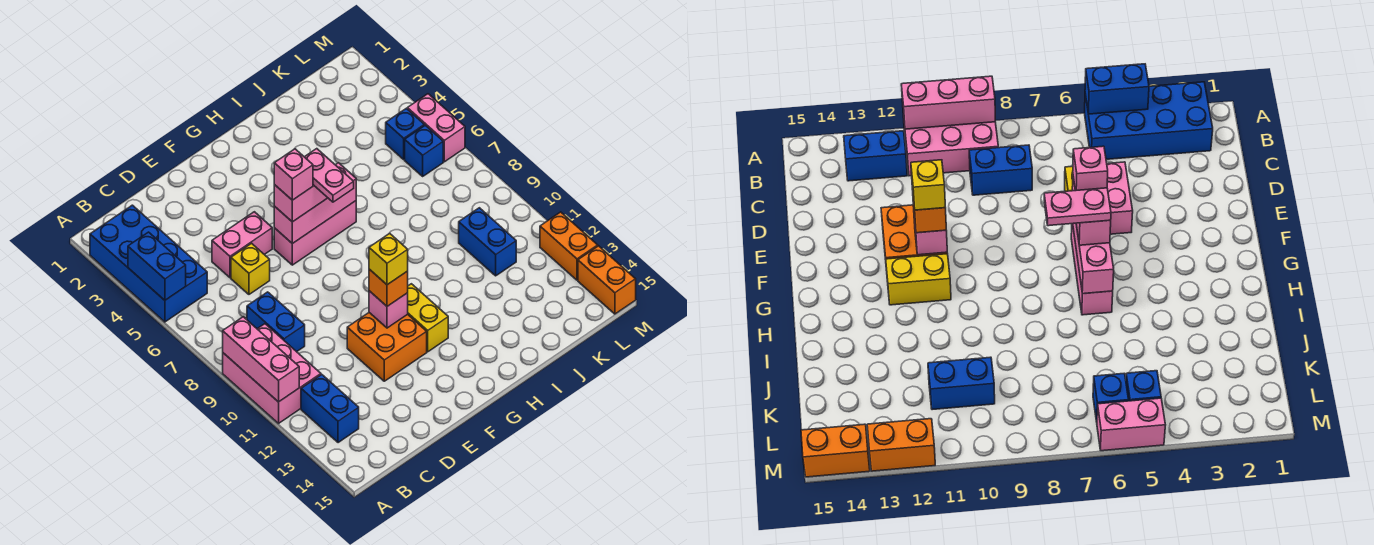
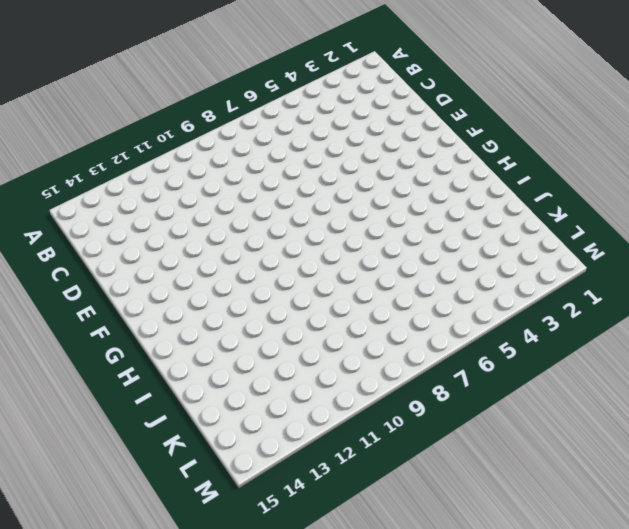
none -> blue brick A2:B5 level 1
none -> pink brick A9:B11 level 1
none -> blue brick B12:B13 level 1

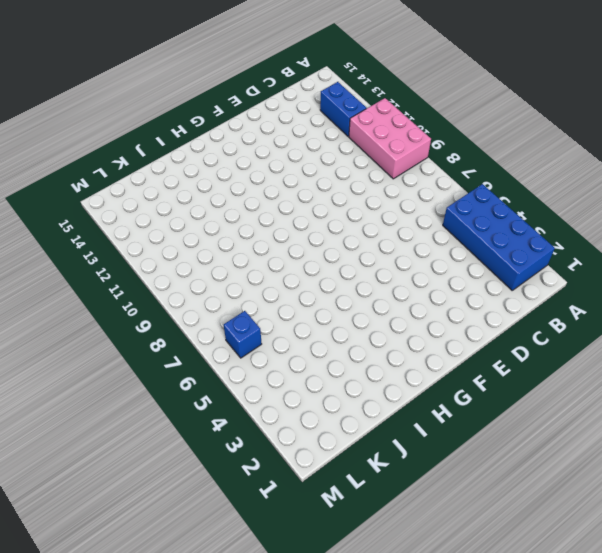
none -> blue brick C8:C9 level 1
none -> pink brick D5:E5 level 1
none -> yellow brick D6 level 1

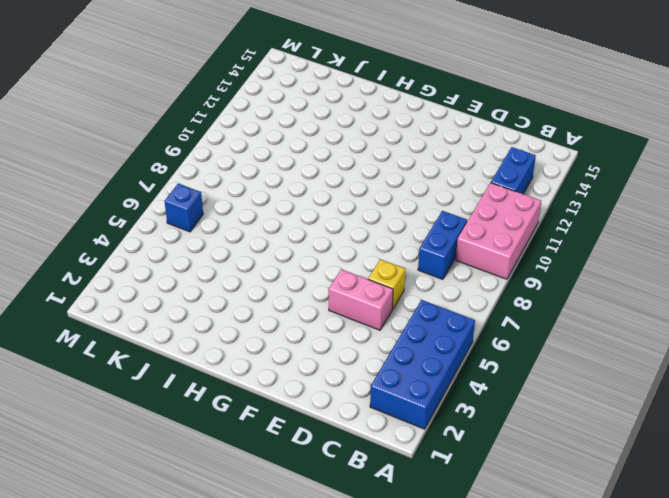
none -> orange brick E11:F12 level 1
none -> pink brick F6:H6 level 1
none -> yellow brick G11:G12 level 1

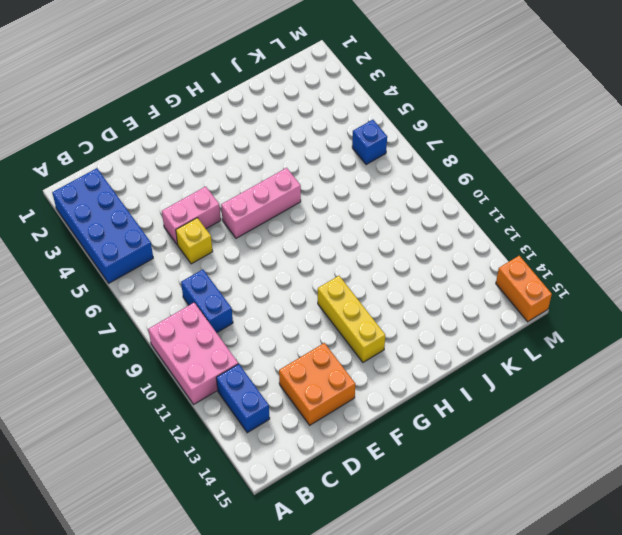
orange brick D13:E14 level 1 -> orange brick E11:F12 level 1
yellow brick G11:G13 level 1 -> yellow brick G11:G12 level 1
none -> blue brick K10:K11 level 1
none -> blue brick L5 level 1
none -> pink brick M5:M6 level 1

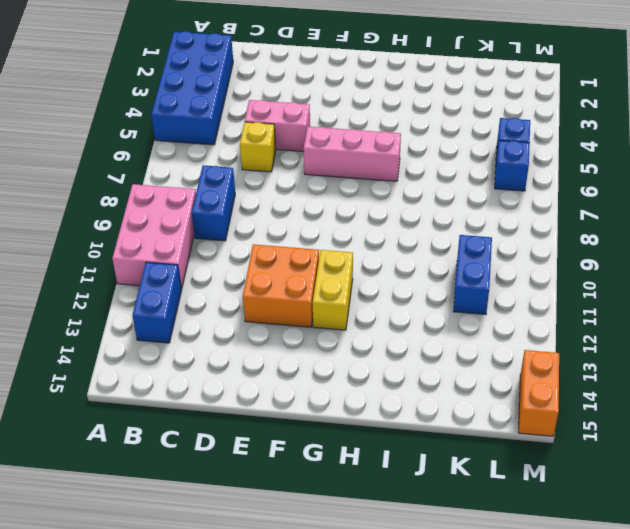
none -> pink brick M5:M6 level 1
none -> orange brick M12:M13 level 1
none -> blue brick A4:A5 level 2

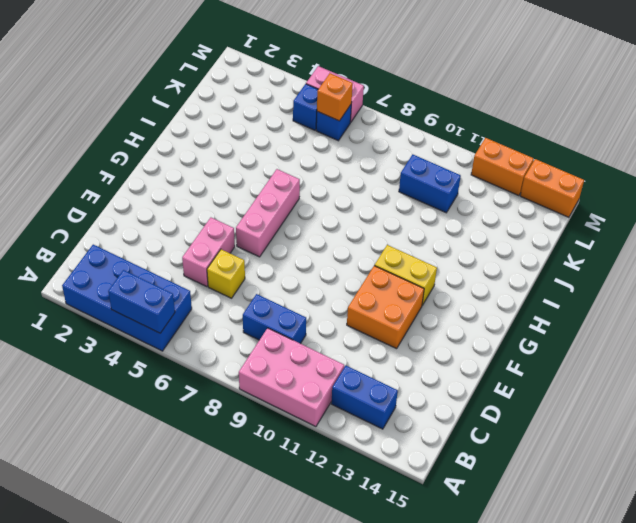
orange brick L6 level 2 -> orange brick F11 level 3
none -> pink brick A9:A11 level 2
none -> pink brick F6:H6 level 2
none -> pink brick F11 level 2

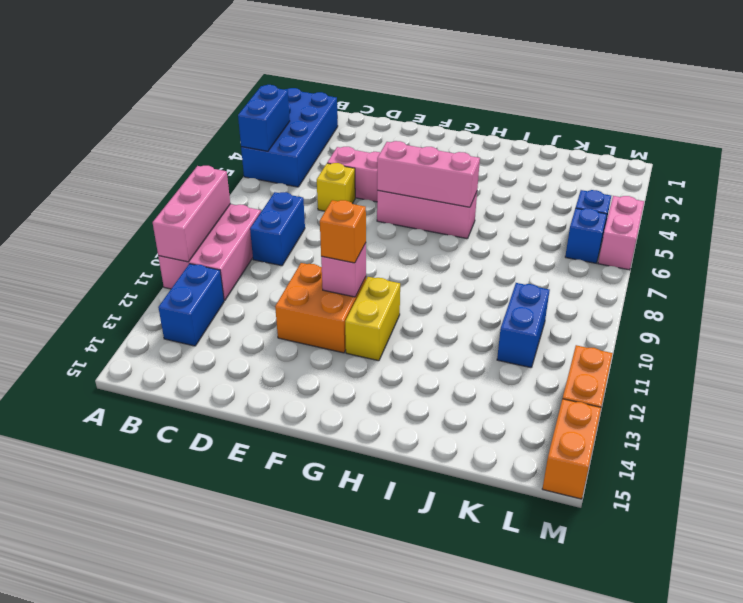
none -> pink brick F6:G6 level 3
none -> pink brick F6 level 4
none -> yellow brick F11 level 4

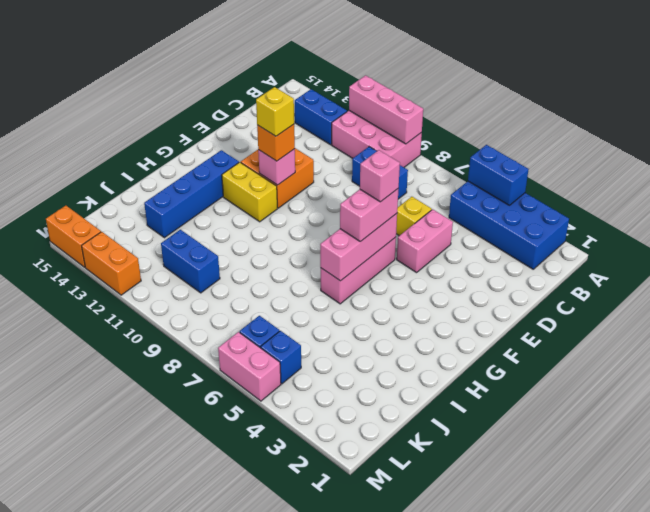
blue brick G13:J13 level 1 -> none
none -> pink plate G6:G7 level 4

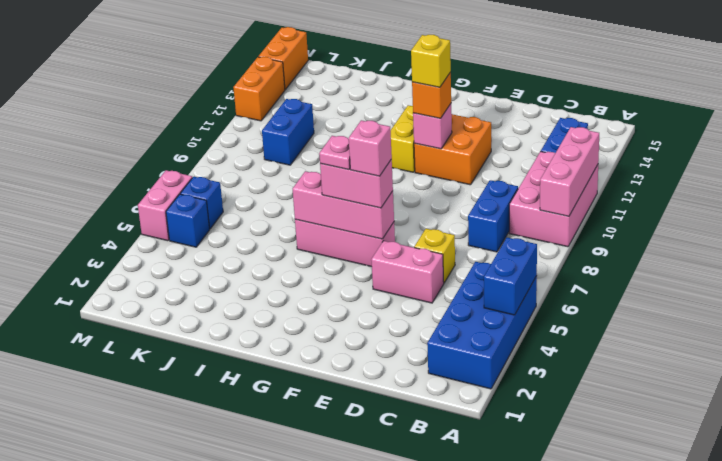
pink plate G6 level 4 -> pink plate G6:G7 level 4

